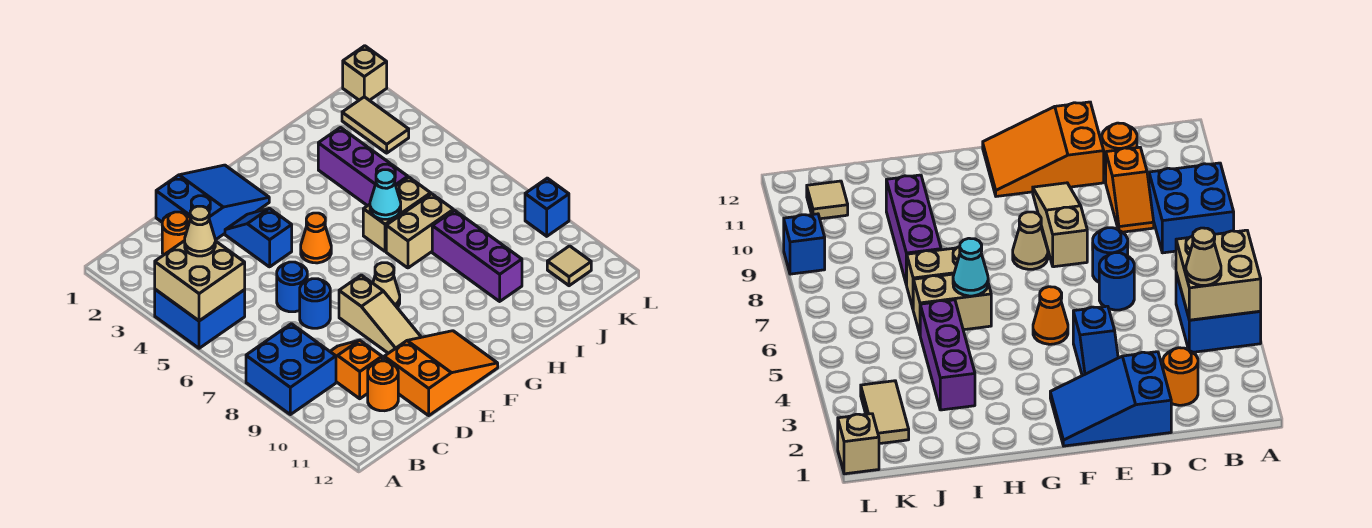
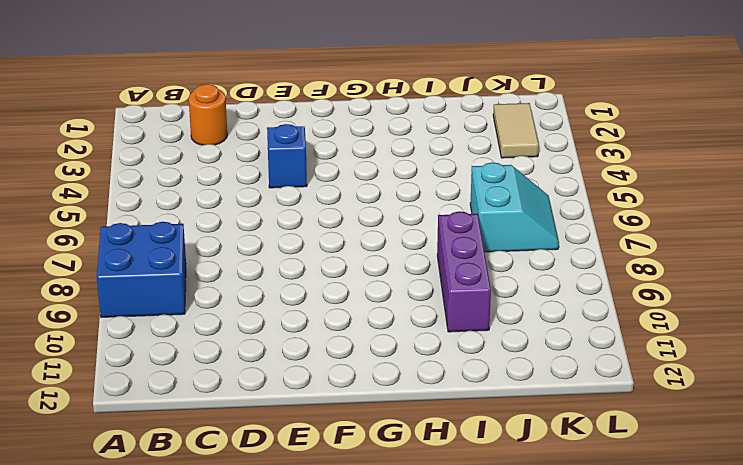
cyan slope J6:K7 level 1 top J -> none
none -> blue brick A4:B5 level 1
none -> orange slope C9:C10 level 1 top 10
none -> orange round brick C11 level 1

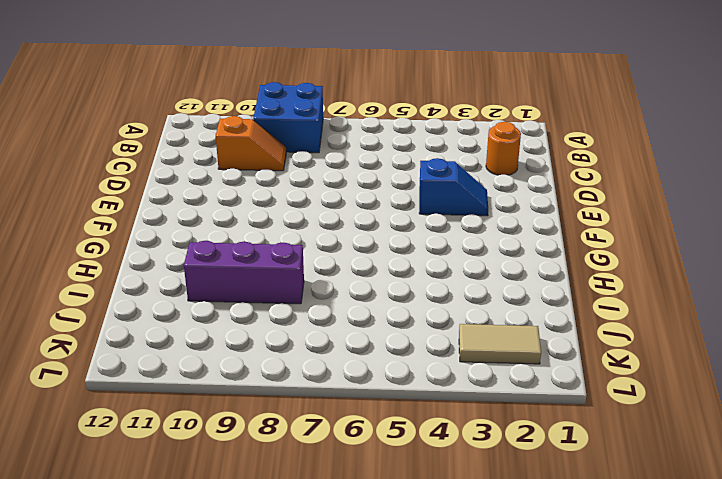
none -> blue brick A4:B5 level 1
none -> orange round brick C11 level 1
none -> blue slope D1:F2 level 1 top D

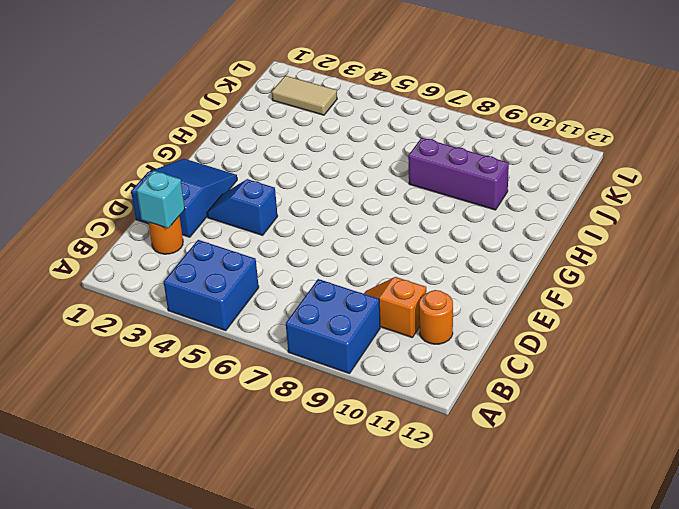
cyan brick C2 level 2 -> none
none -> blue round brick D6 level 1
none -> blue round brick D7 level 1
none -> orange slope D11:F12 level 1 top D

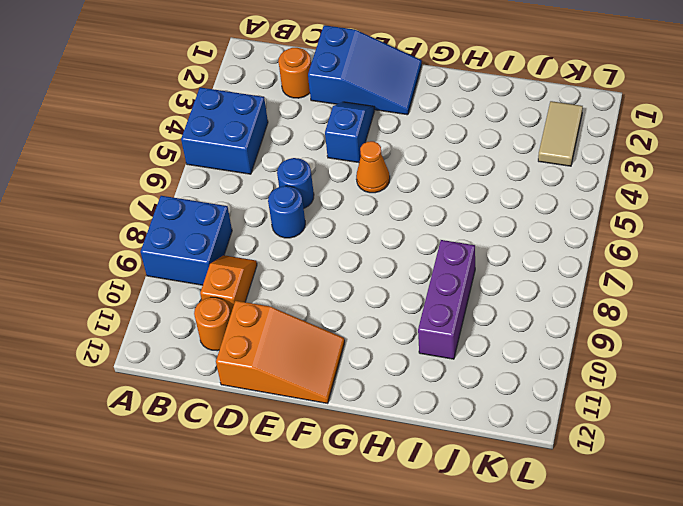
none -> tan slope E8:E10 level 1 top 8
none -> tan cone F8 level 1
none -> tan brick H6:I6 level 1

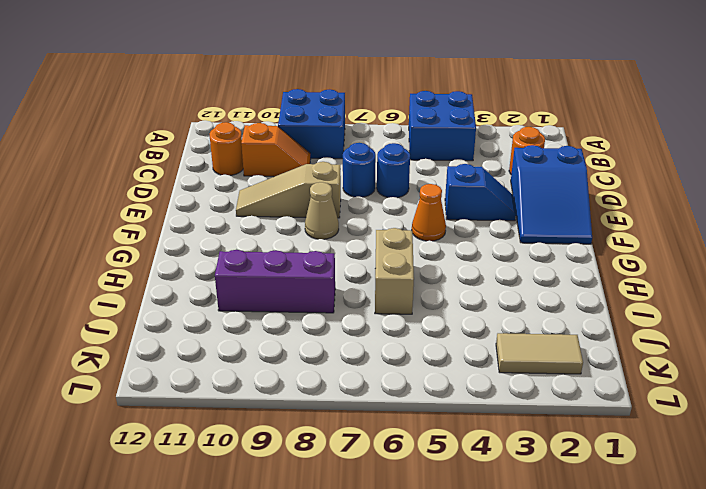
none -> orange slope D11:F12 level 1 top D
none -> tan brick H7:I7 level 1
none -> purple brick I3:I5 level 1

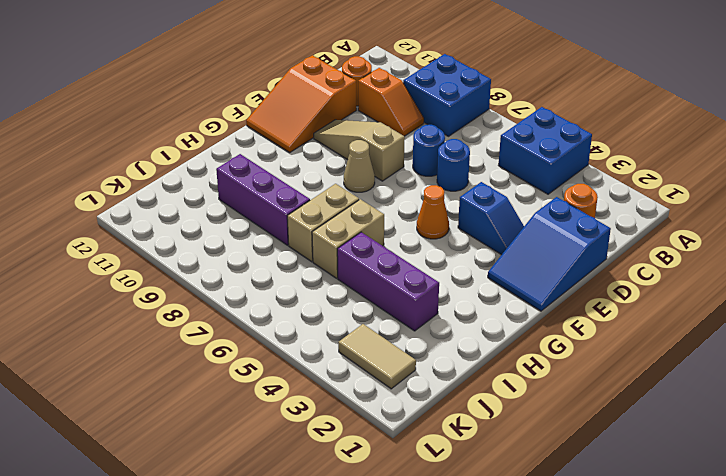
none -> tan tile K11 level 1
none -> tan brick L1 level 1
none -> blue brick L9 level 1

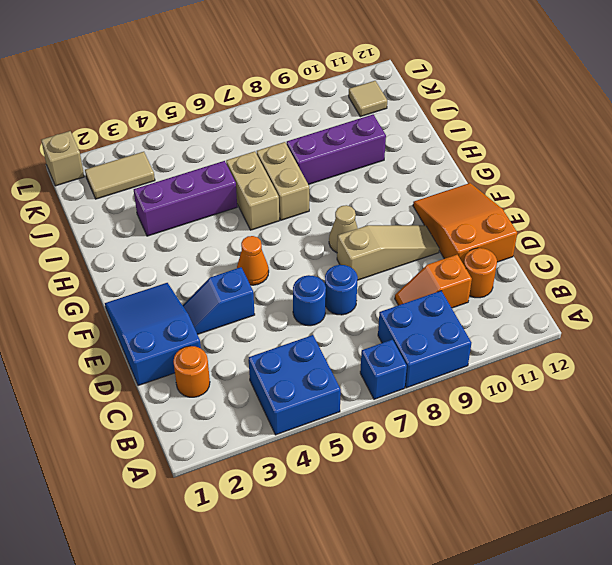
blue brick A7 level 1 -> blue brick L9 level 1
none -> tan brick A4:B5 level 2
none -> cyan cone H6 level 2
none -> tan cone B4 level 3

